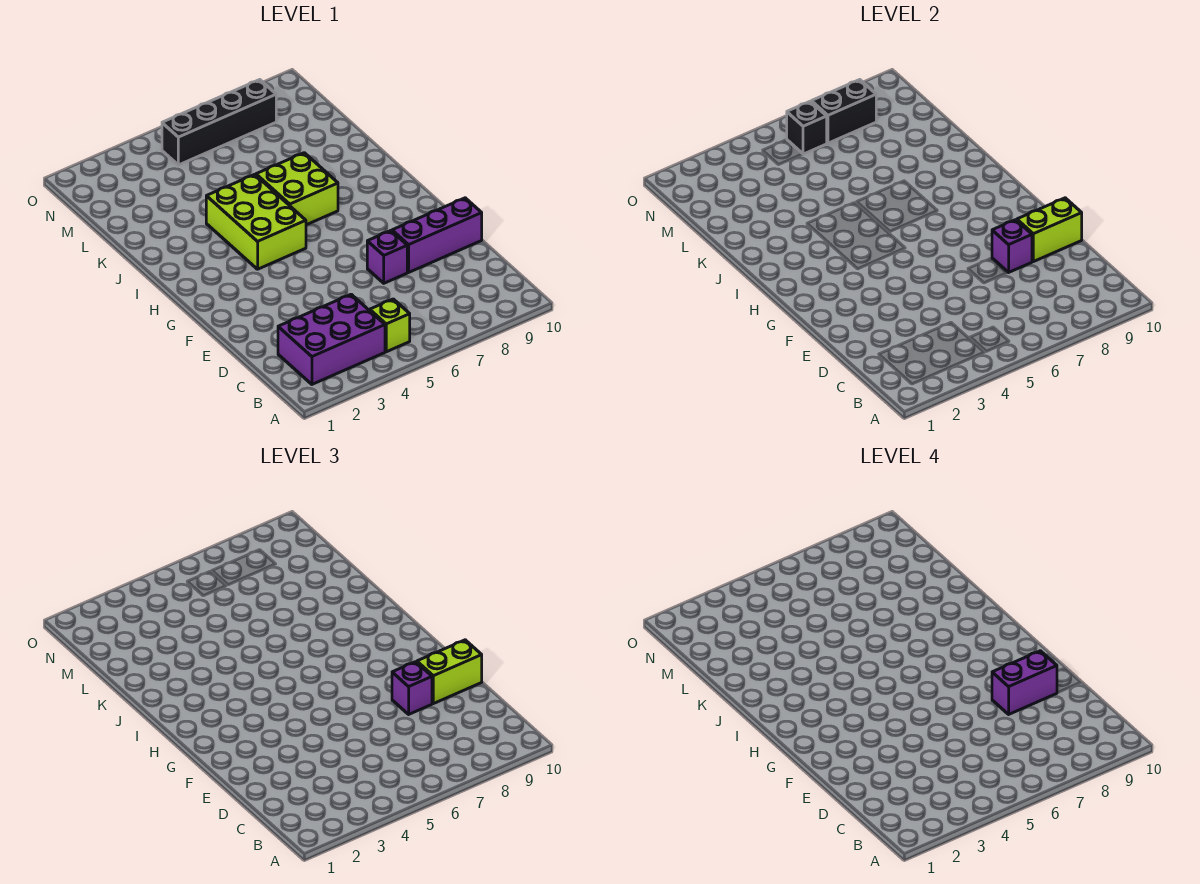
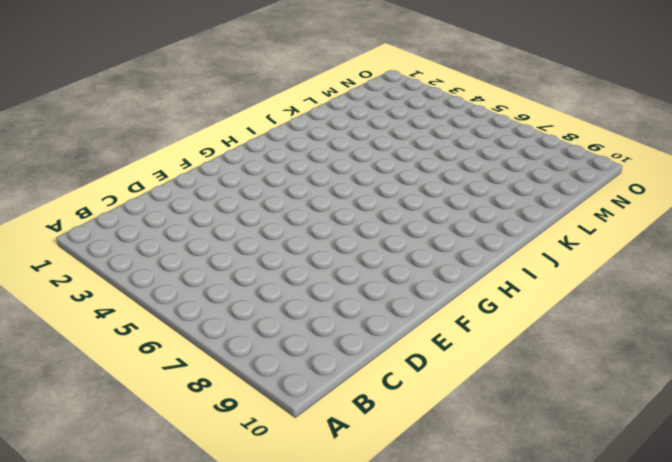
none -> purple brick B2:C4 level 1
none -> lime brick B5 level 1
none -> purple brick E7 level 1

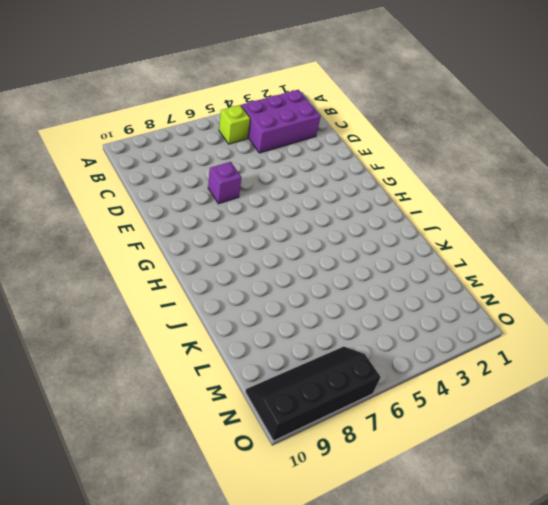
black slope N7:O10 level 1 top O -> black brick N5:N8 level 1
none -> purple brick E8:E10 level 1
none -> lime brick H4:J5 level 1
none -> lime brick I6:J7 level 1

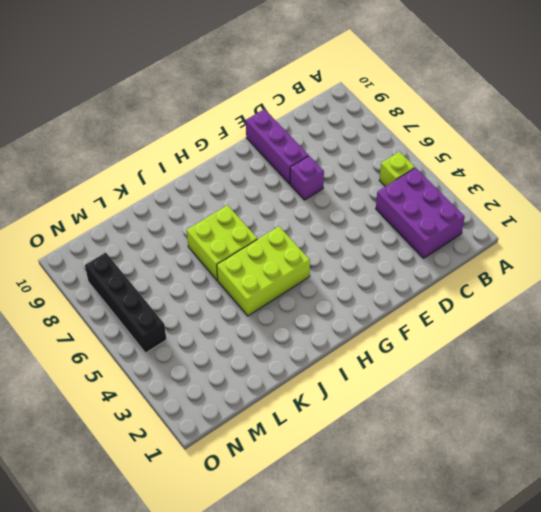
none -> purple brick E8 level 2
none -> lime brick E9:E10 level 2
none -> black brick N6 level 2

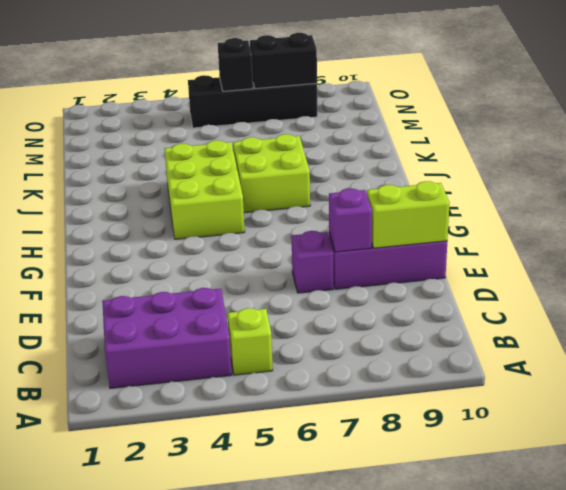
none -> purple brick E8 level 3
none -> lime brick E9:E10 level 3
none -> purple brick E8:E9 level 4

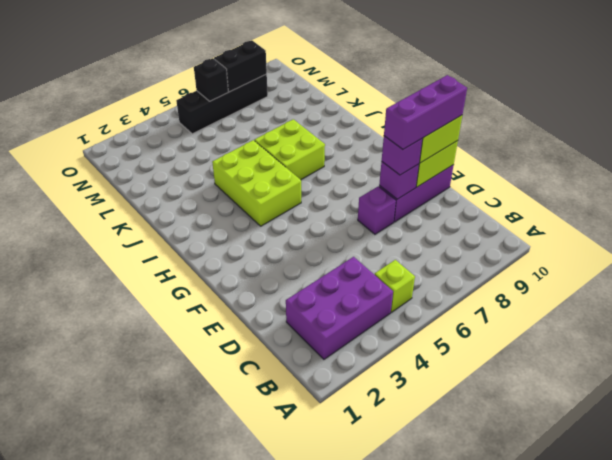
purple brick E8:E10 level 4 -> purple brick E8:E9 level 4

